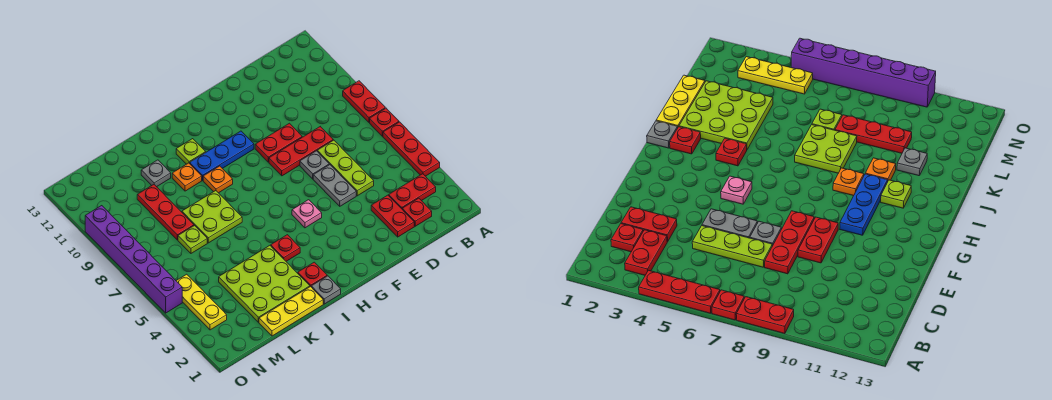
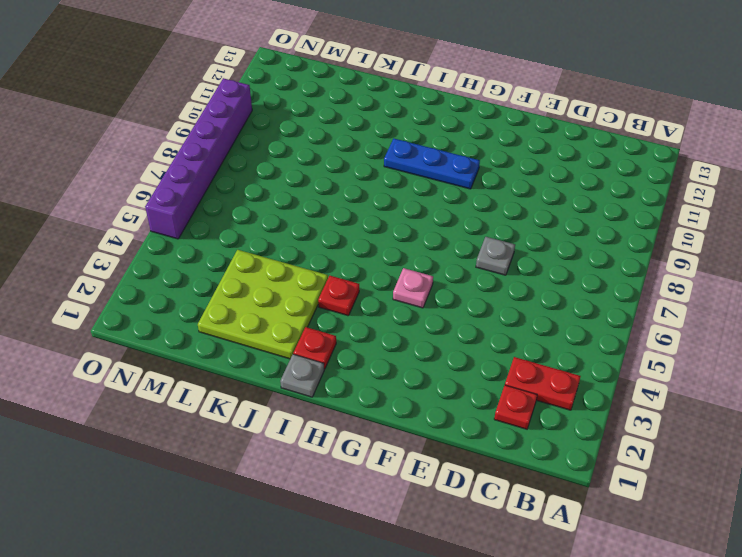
none -> red plate A4:A6 level 1
none -> red plate A7 level 1
none -> red plate A8:A9 level 1

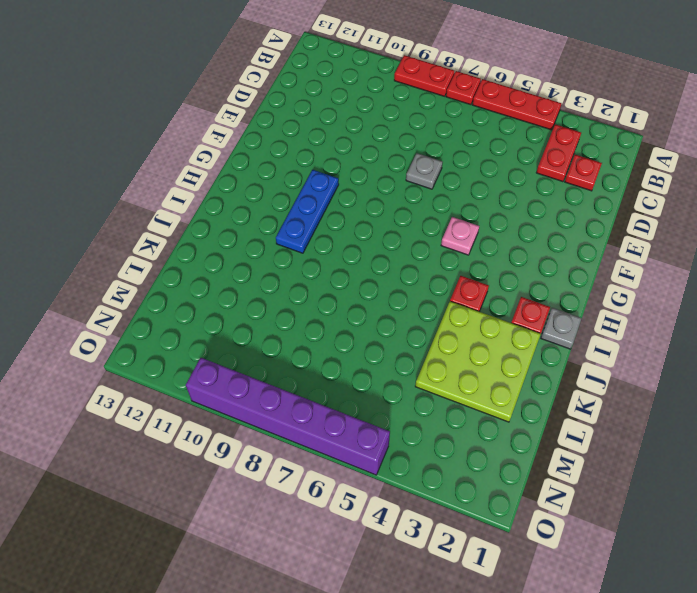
none -> red plate D2:D3 level 1
none -> lime plate D5:D7 level 1
none -> red plate D8:F8 level 1

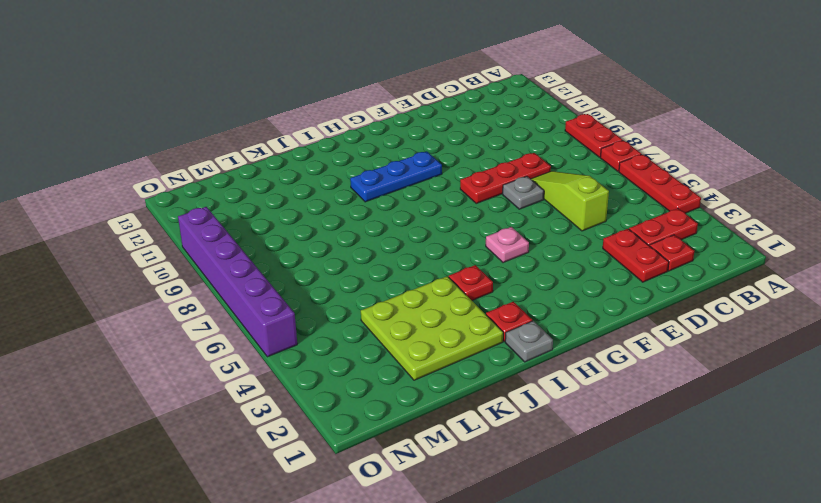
lime slope D5:D7 level 1 top 5 -> lime plate D5:D7 level 1
none -> grey plate E5:E6 level 1
none -> red plate E9:F9 level 1
none -> orange plate I9 level 1

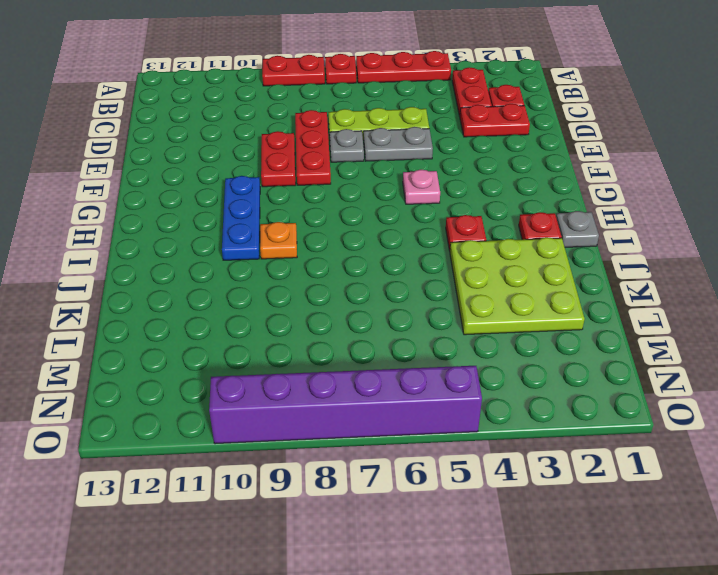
none -> lime plate I11 level 1
none -> yellow plate J1:L1 level 1
none -> lime plate J7:K8 level 1

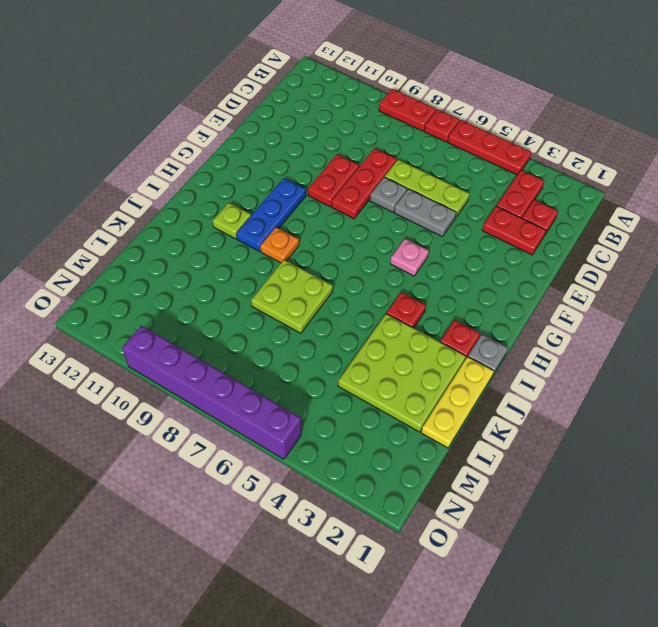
none -> orange plate J10 level 1
none -> grey plate K11 level 1
none -> lime plate L7 level 1

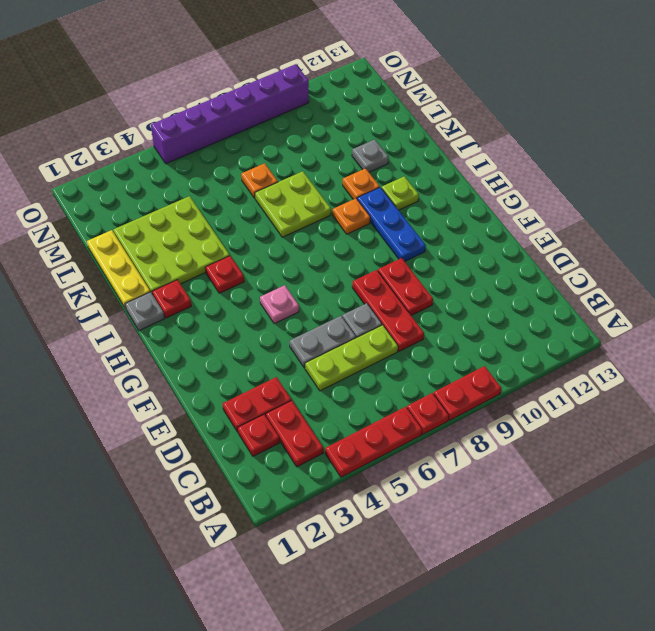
orange plate L7 level 1 -> lime plate L7 level 1
none -> red plate L8:L10 level 1
none -> yellow plate N3:N5 level 1

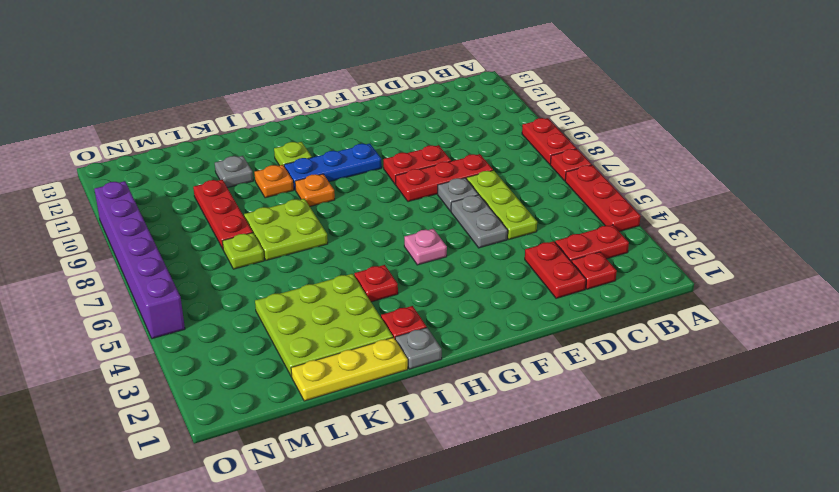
none -> yellow plate N3:N5 level 1

